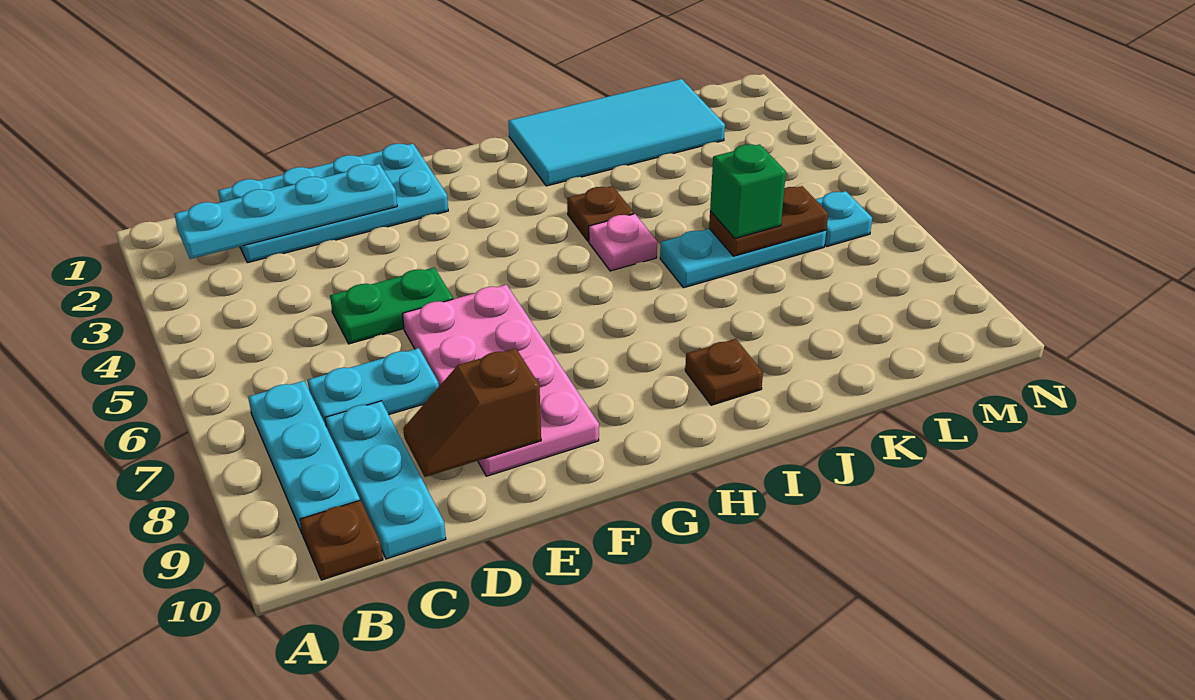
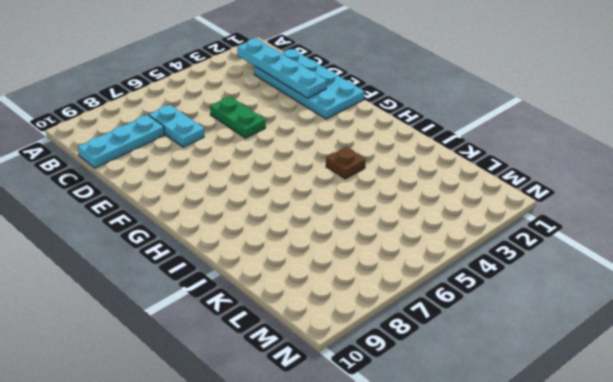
none -> cyan plate B7:B9 level 1
none -> brown plate B10 level 1
none -> pink plate E6:F9 level 1

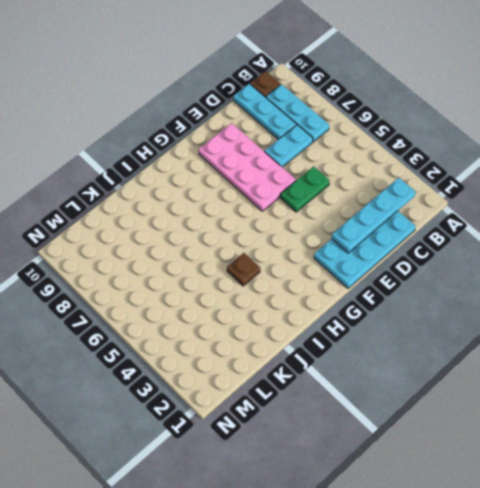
none -> cyan tile I1:L2 level 1
none -> pink plate I5 level 1
none -> brown plate I9 level 1

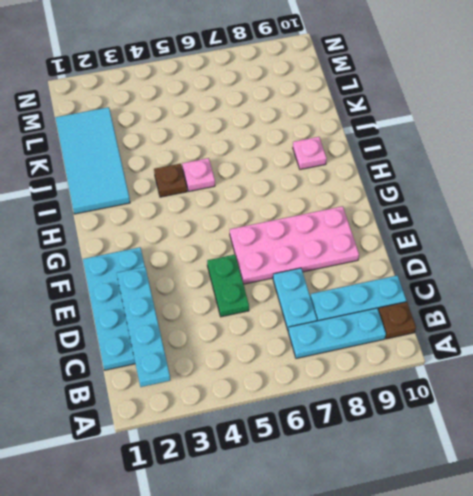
pink plate I9 level 1 -> brown plate I9 level 1
none -> cyan plate J6:L6 level 1
none -> cyan plate M6 level 1
none -> brown slope D9:E9 level 2 top E

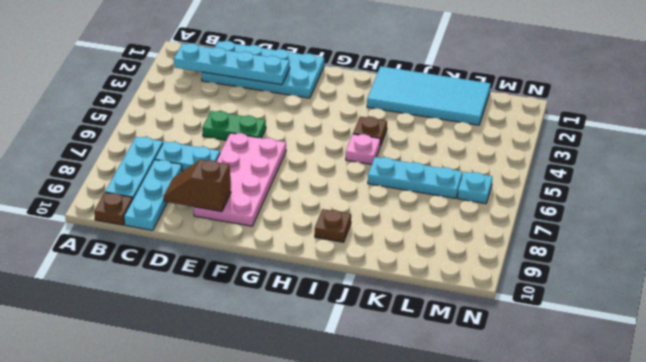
none -> brown plate K6:L6 level 2
none -> green brick K6 level 3

